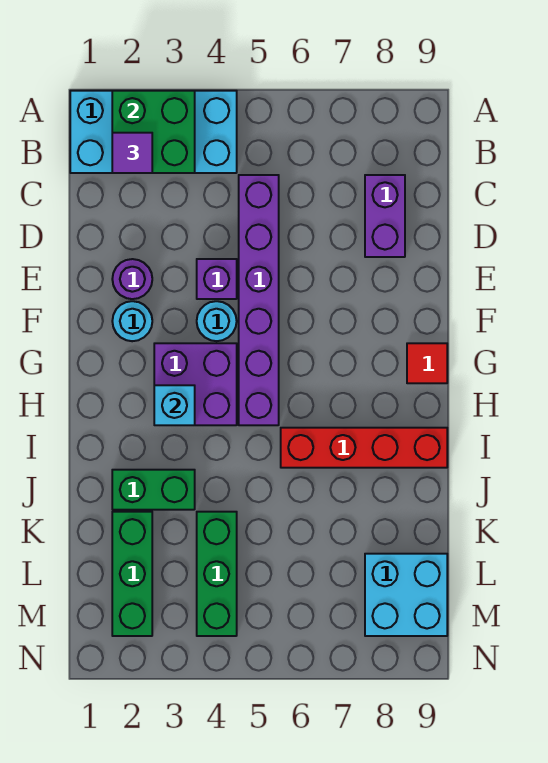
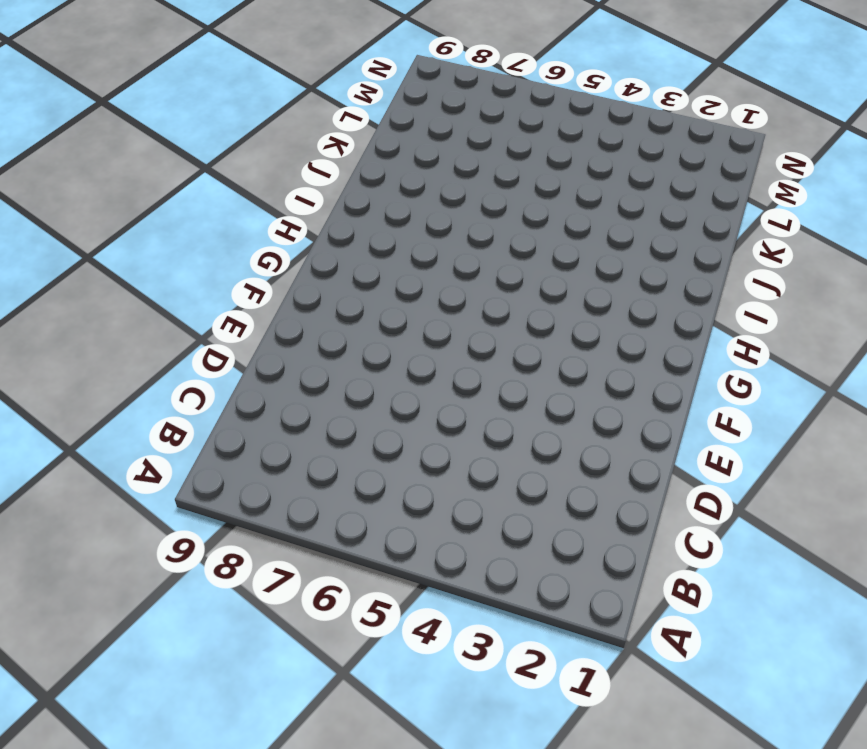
none -> cyan brick A1:B4 level 1
none -> purple brick C5:H5 level 1
none -> purple brick C8:D8 level 1

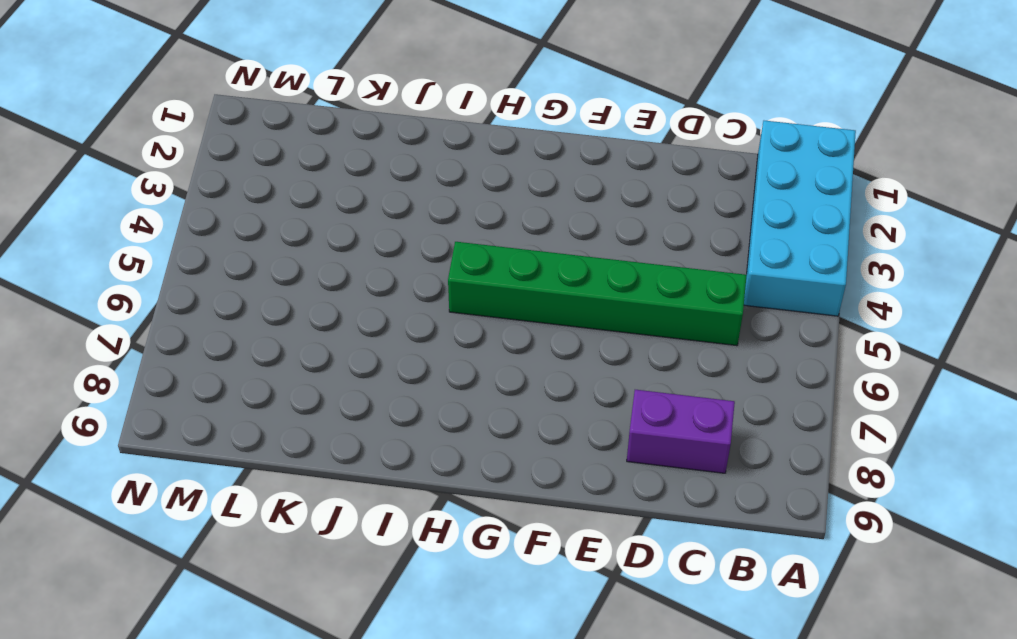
green brick C5:H5 level 1 -> purple brick C5:H5 level 1
none -> purple round brick E2 level 1
none -> purple brick E4 level 1
none -> cyan round brick F2 level 1

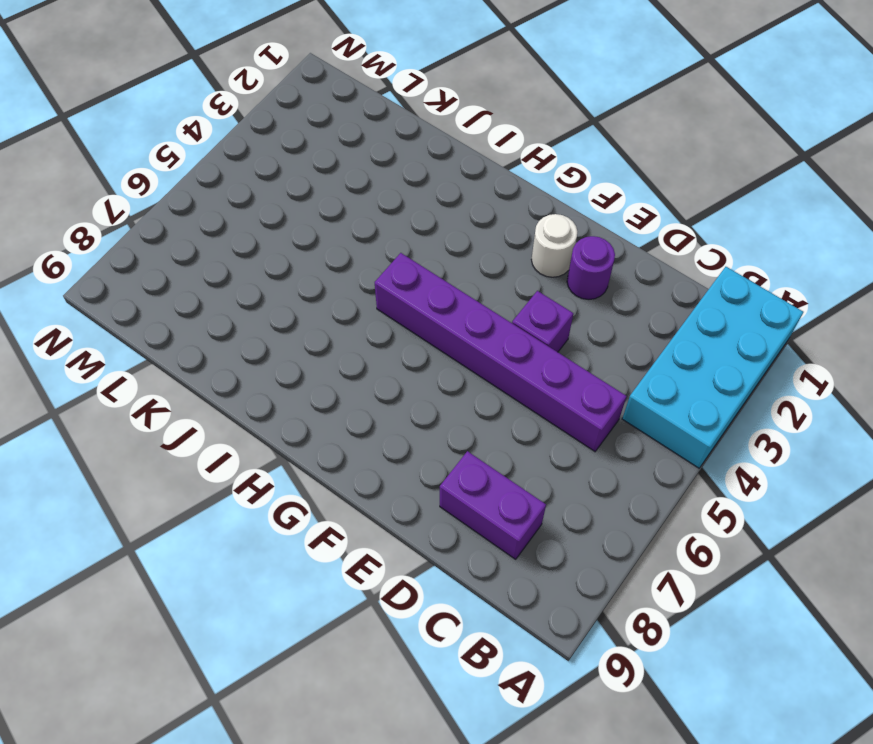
white round brick F2 level 1 -> cyan round brick F2 level 1
none -> cyan round brick F4 level 1
none -> purple brick G3:H4 level 1
none -> red tile G9 level 1

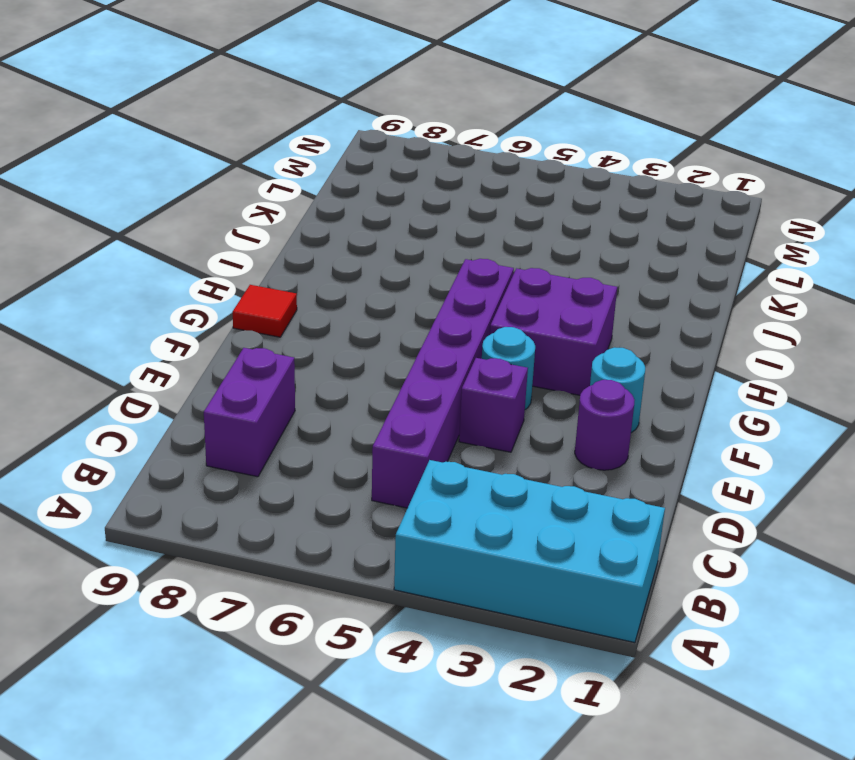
none -> red brick I6:I9 level 1
none -> green brick J2:J3 level 1
none -> green brick K2:M2 level 1

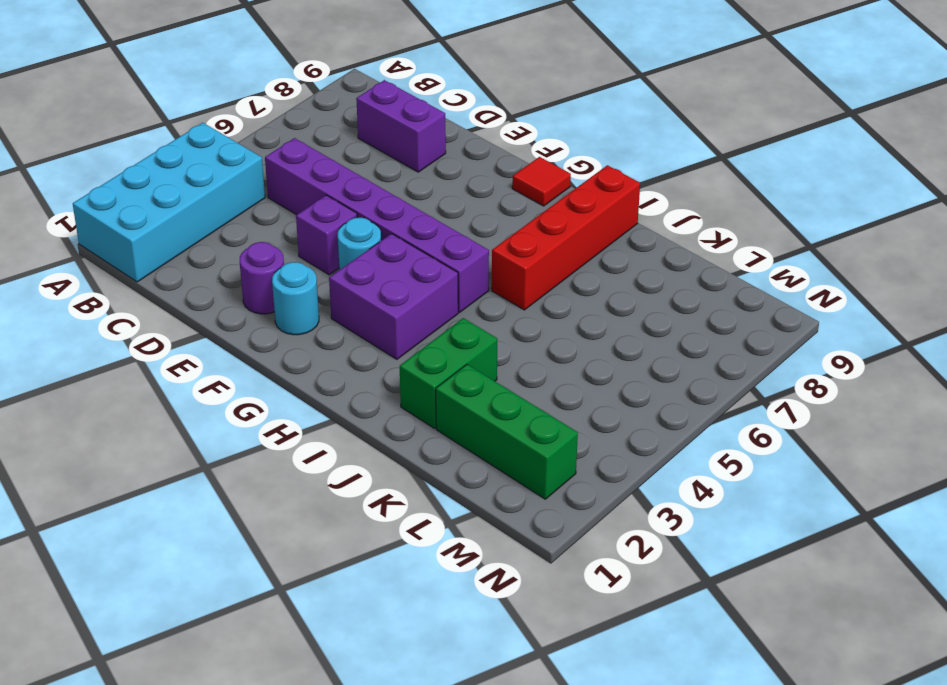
none -> green brick K4:M4 level 1
none -> cyan brick L8:M9 level 1
none -> green brick A2:B3 level 2

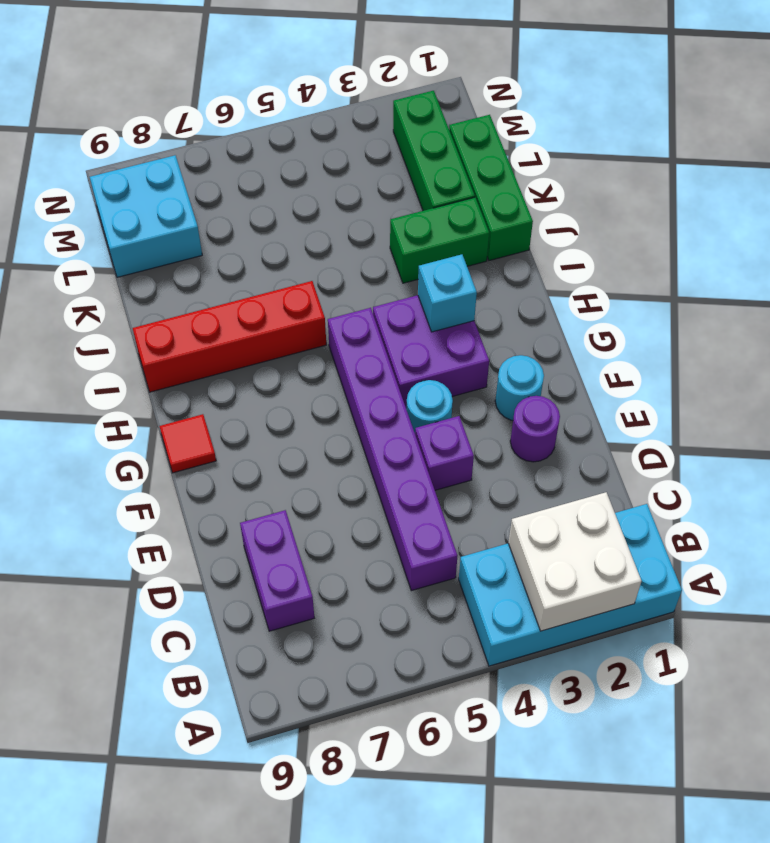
white brick A2:B3 level 2 -> green brick A2:B3 level 2
green brick J1:L1 level 1 -> green brick K4:M4 level 1
none -> purple tile B2 level 3

